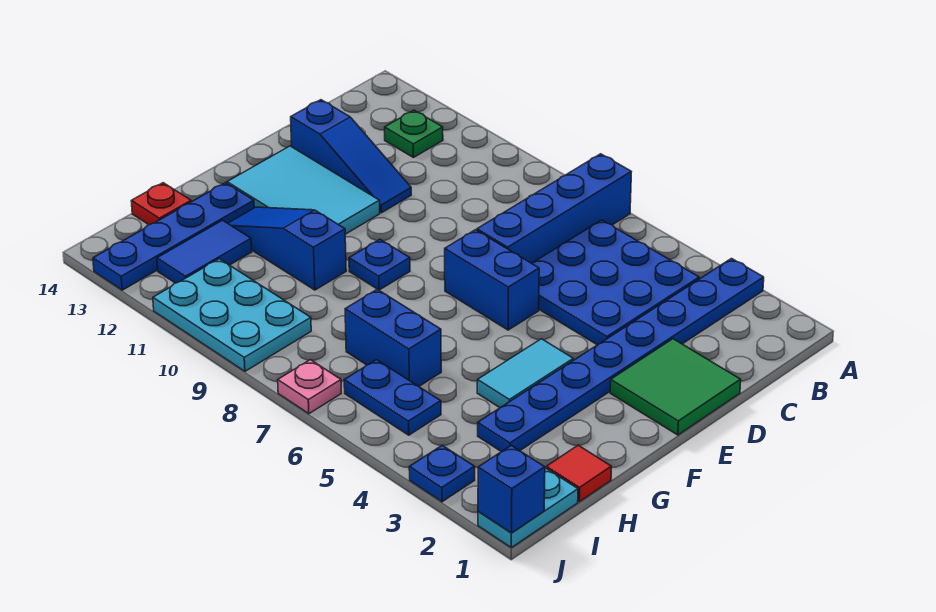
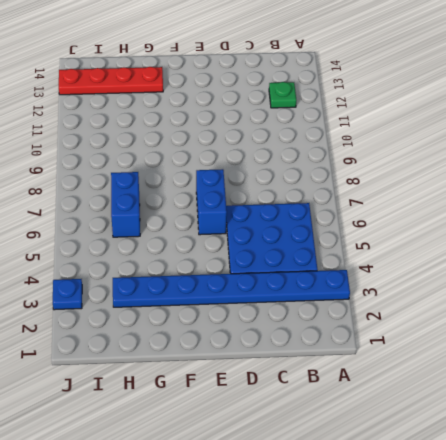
red plate G13:J13 level 1 -> blue plate G13:J13 level 1
none -> blue brick A7:D7 level 1
none -> green tile D1:E2 level 1
none -> blue slope D11:D13 level 1 top 13

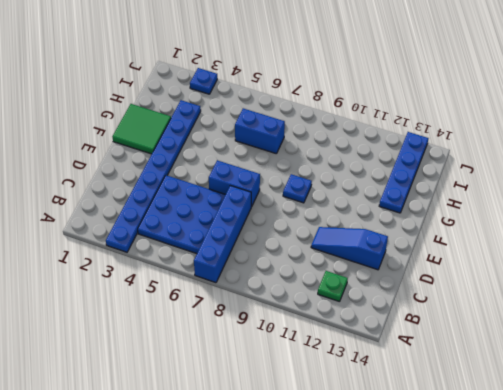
green tile F1:G2 level 1 -> green tile D1:E2 level 1
none -> cyan tile E11:F13 level 1
none -> cyan tile F4:G4 level 1
none -> blue slope G10:G12 level 1 top 10

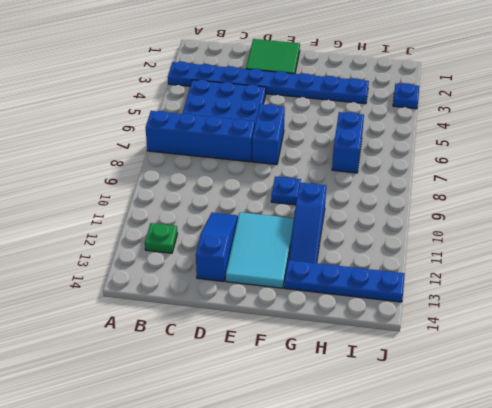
none -> cyan tile F4:G4 level 1
none -> red tile H1 level 1
none -> blue tile H12:I12 level 1

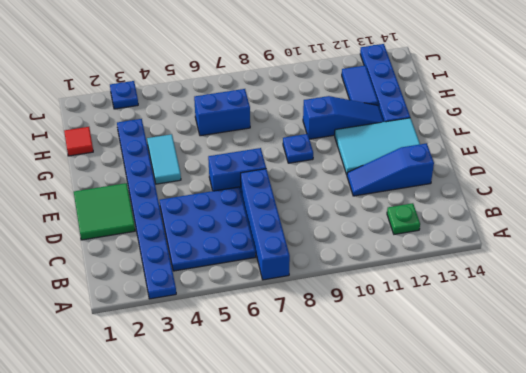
none -> red plate H14 level 1
none -> cyan plate I1:J1 level 1
none -> blue plate I5:I6 level 1

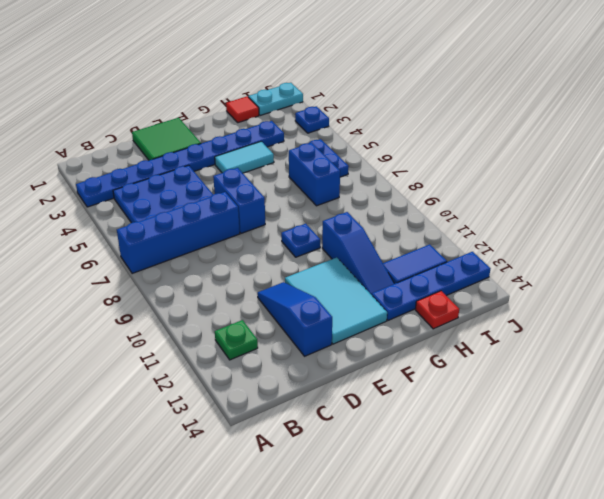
none -> cyan plate I9:J11 level 1
none -> pink plate J7 level 1
none -> blue brick J1 level 2

